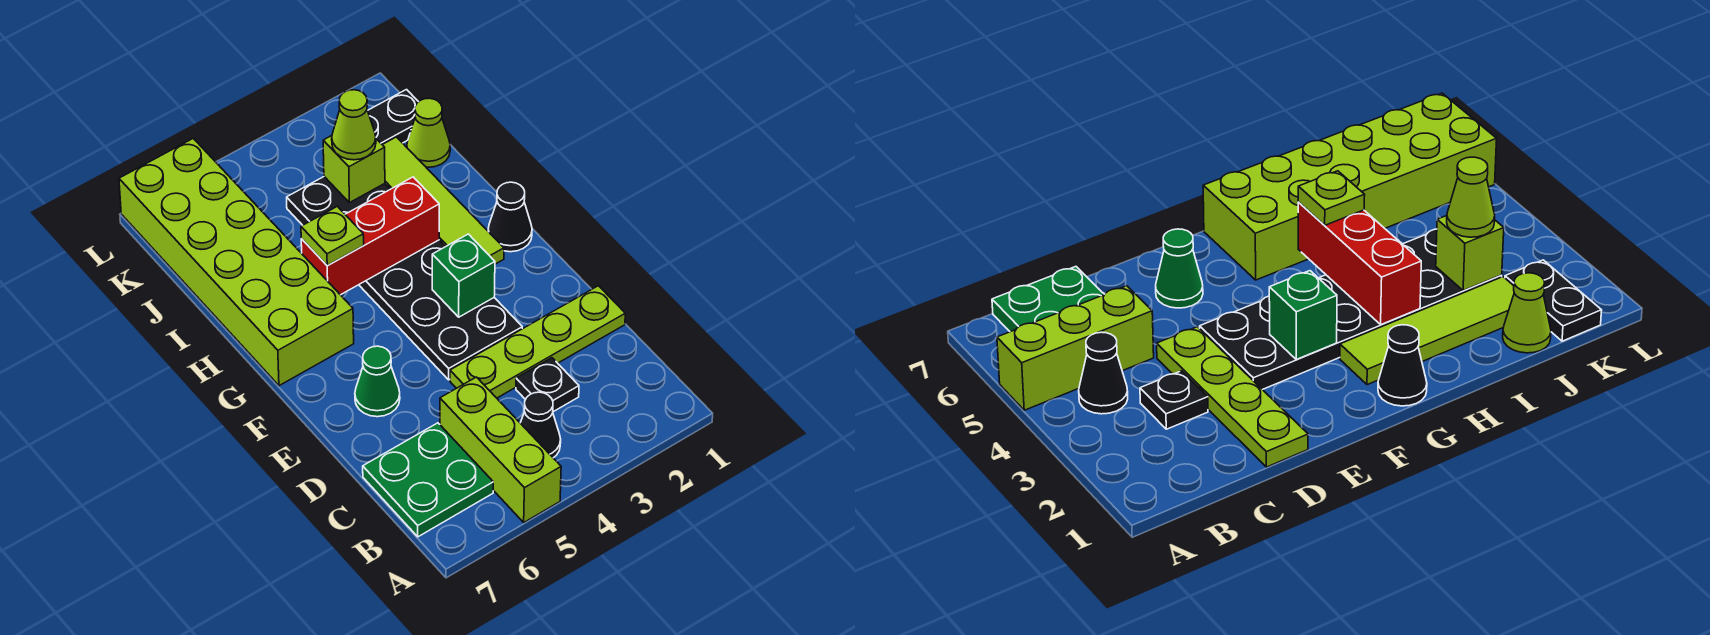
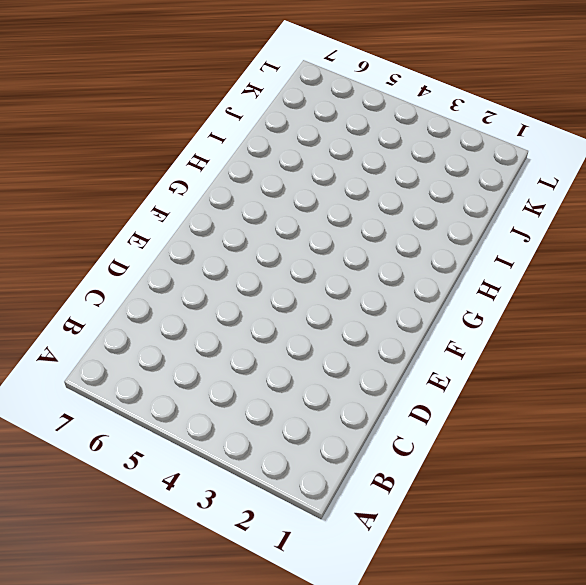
none -> lime brick A5:C5 level 1
none -> black cone B4 level 1
none -> green plate B6:C7 level 1

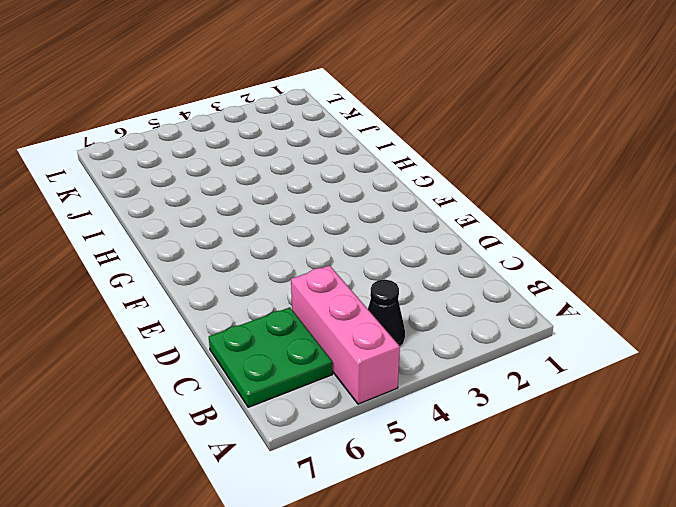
pink brick A5:C5 level 1 -> lime brick A5:C5 level 1
none -> black plate C3 level 1
none -> lime plate D1:D4 level 1
none -> black plate E3:J4 level 1

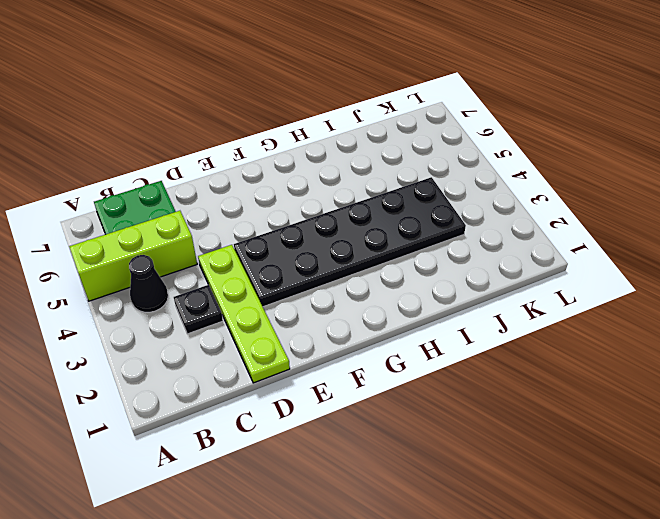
none -> green cone E6 level 1
none -> black cone G1 level 1
none -> lime tile G2:J2 level 1

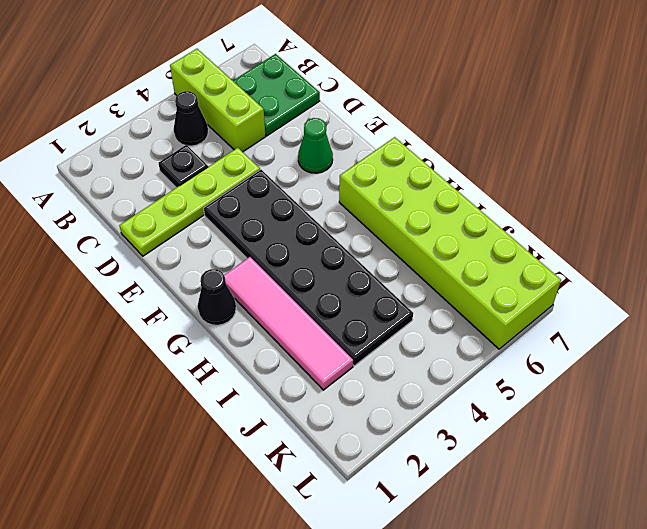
pink tile G2:J2 level 1 -> lime tile G2:J2 level 1
none -> lime cone J1 level 1
none -> black plate K1:K2 level 1
none -> green brick F3 level 2

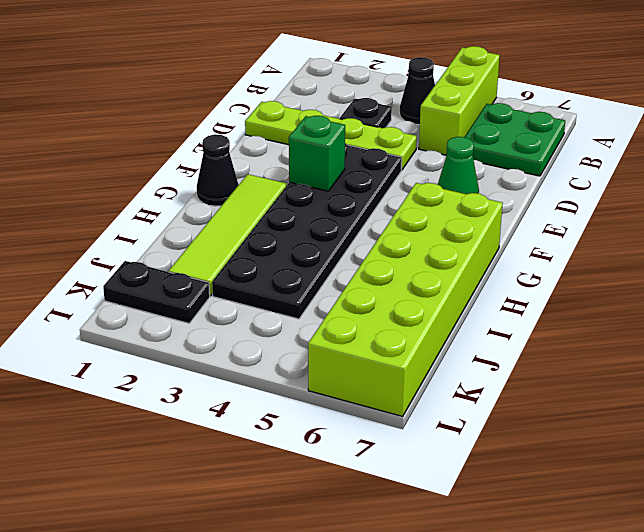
none -> lime cone J1 level 1
none -> red brick H3:H5 level 2
none -> lime brick J3 level 2

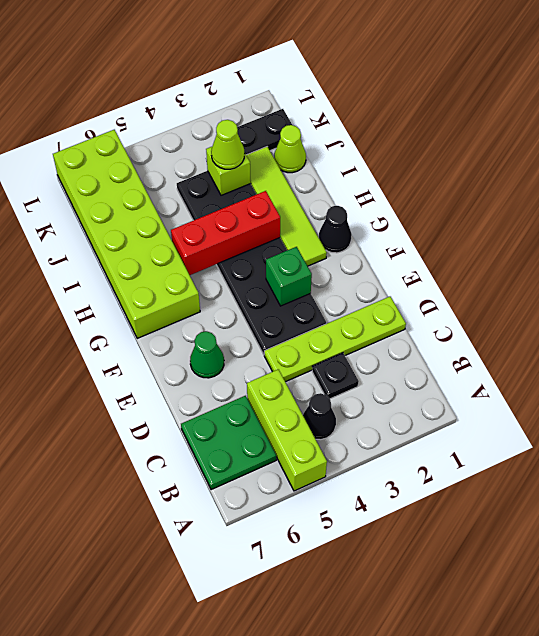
none -> lime plate H5 level 3

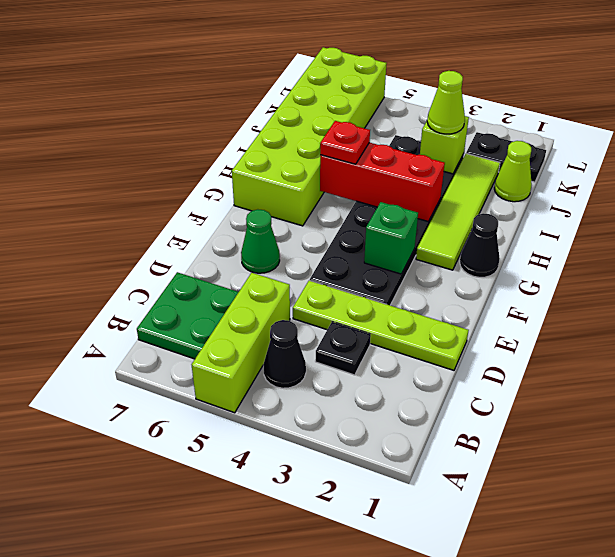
red plate H5 level 3 -> lime plate H5 level 3

